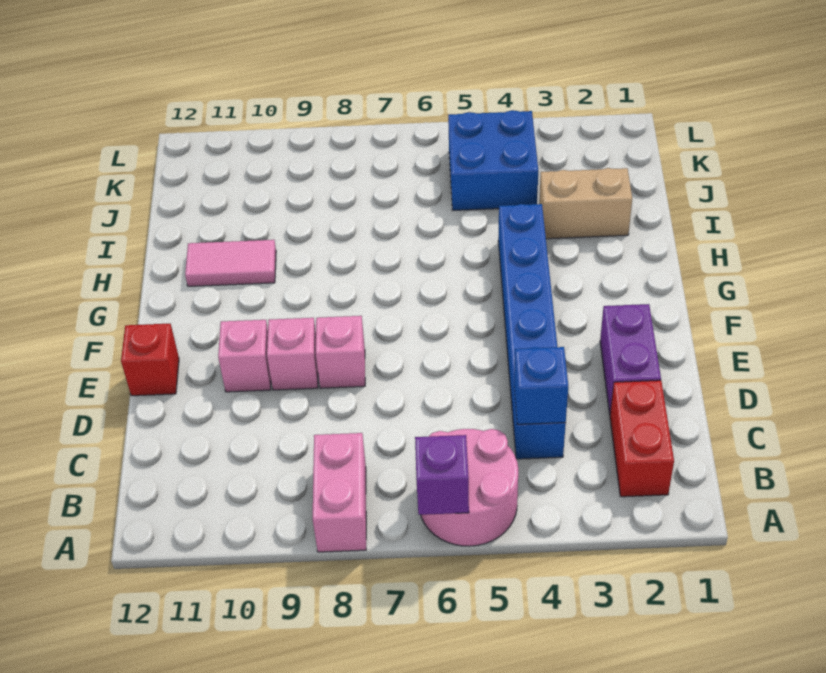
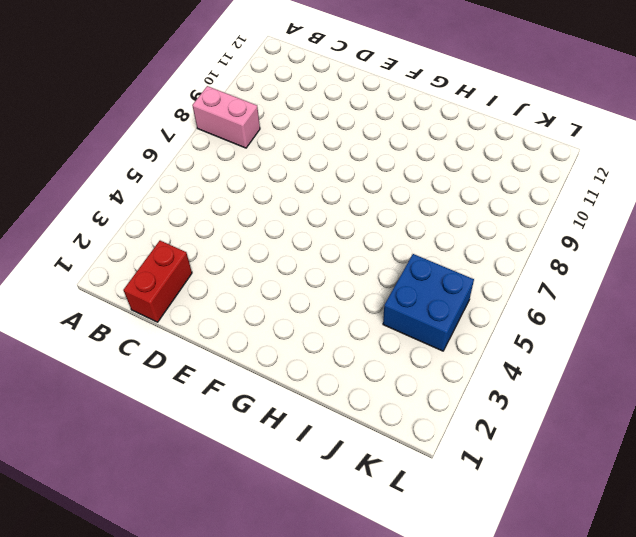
red brick C1:C2 level 1 -> red brick B2:C2 level 1
none -> pink round brick A5:B6 level 1
none -> blue brick C4:H4 level 1
none -> purple brick D2:E2 level 1

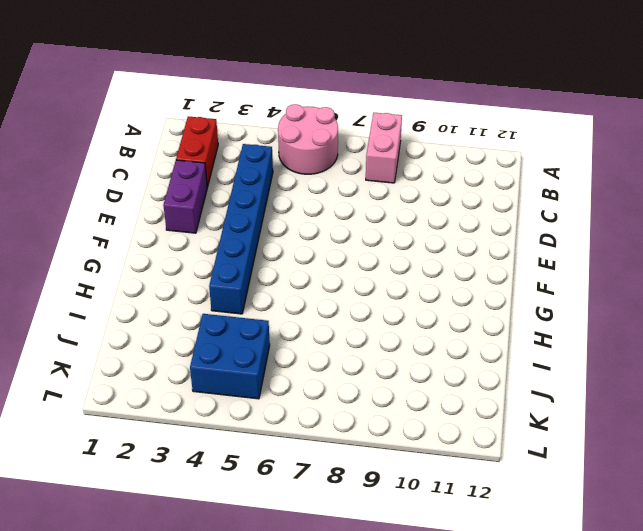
none -> pink brick E8 level 1
none -> pink brick E9 level 1
none -> pink brick E10 level 1

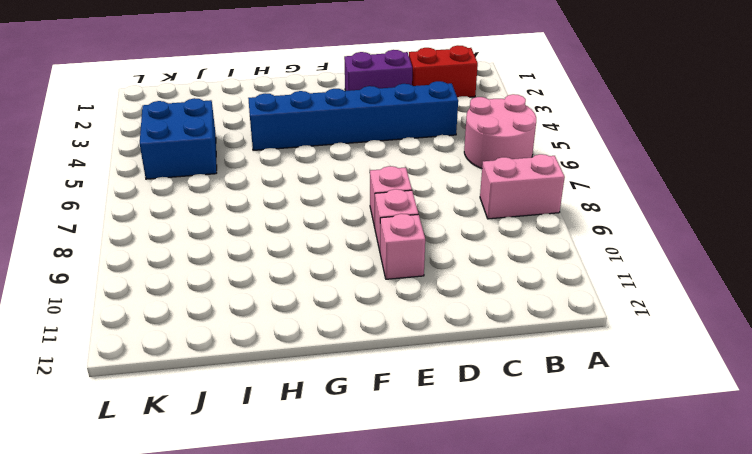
none -> red brick E12 level 1
none -> pink tile H10:H11 level 1
none -> tan brick I2:I3 level 1

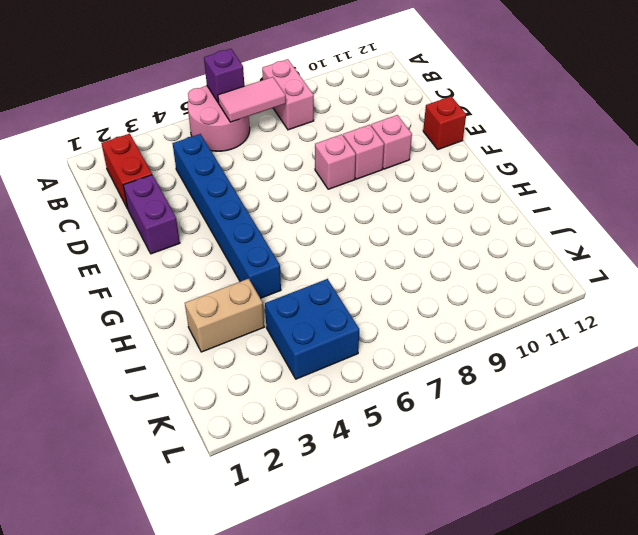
pink tile B6:B7 level 2 -> pink tile H10:H11 level 1
none -> blue brick C4 level 2

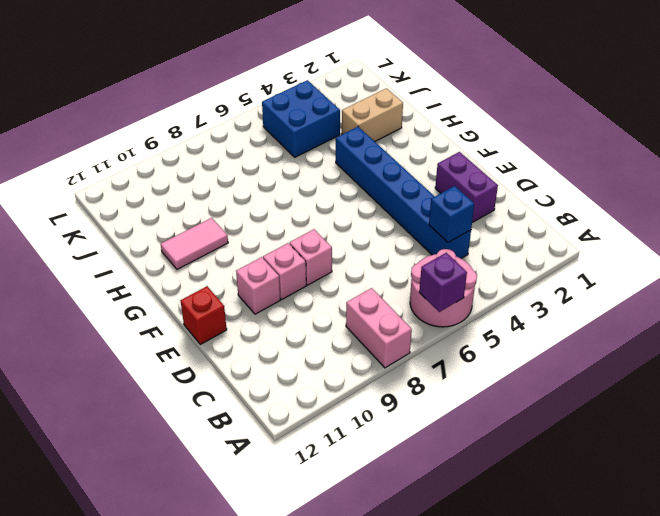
none -> red brick B2:C2 level 1

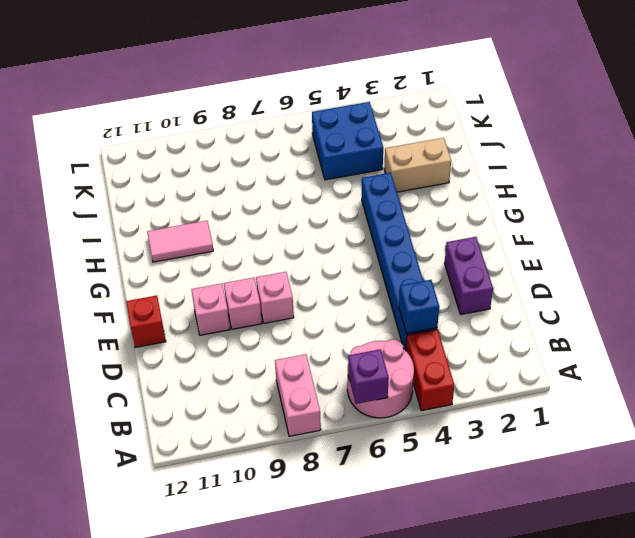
red brick A4:B4 level 1 -> red brick B2:C2 level 1

